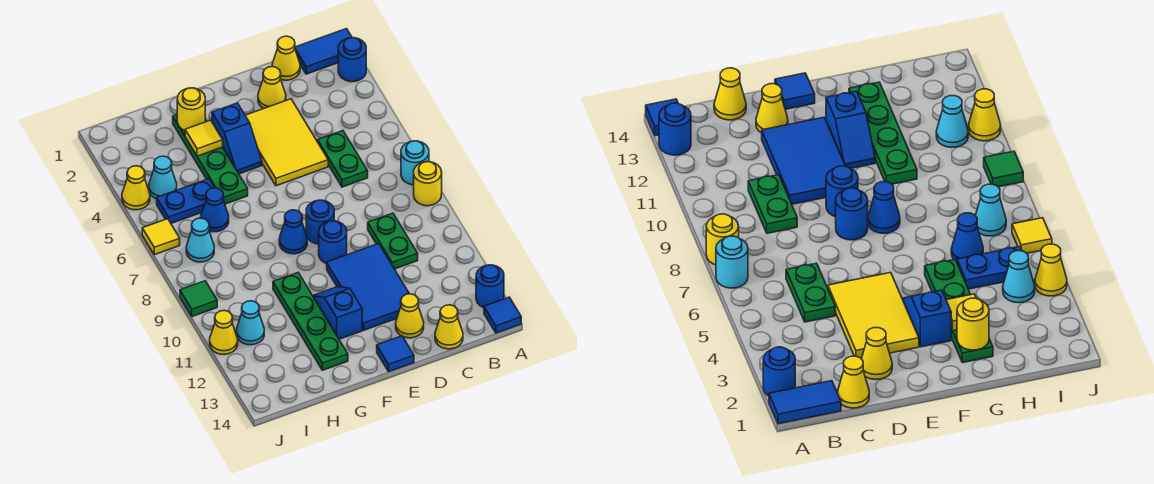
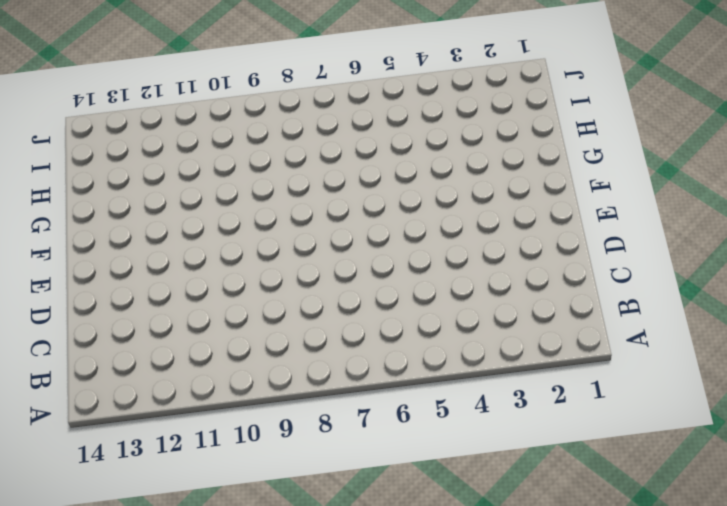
none -> blue tile A1:B1 level 1
none -> blue round brick A2 level 1
none -> cyan round brick A7 level 1
none -> yellow round brick A8 level 1

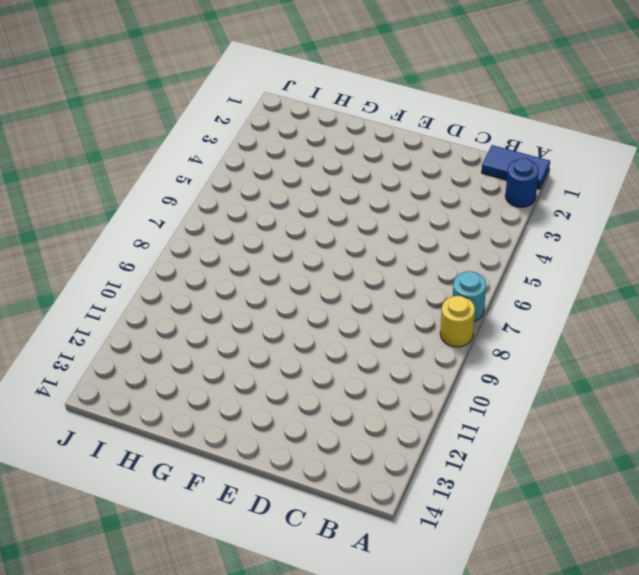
none -> blue round brick A13 level 1
none -> blue tile A14 level 1
none -> yellow cone C1 level 1
none -> green plate C5:C6 level 1

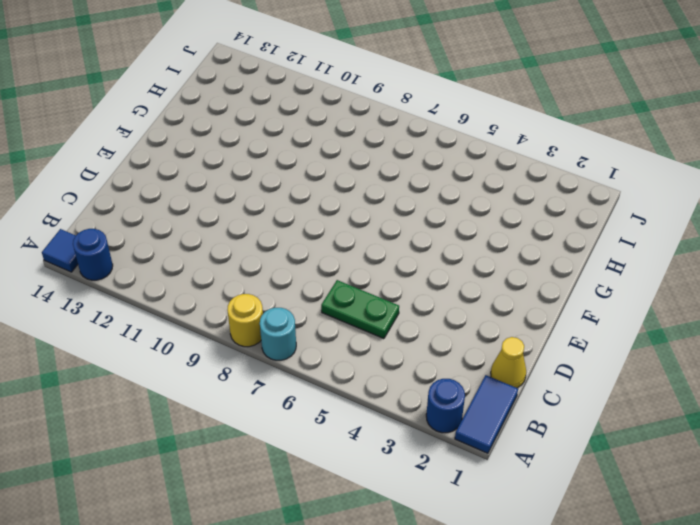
none -> green plate C9:C10 level 1
none -> yellow cone C14 level 1
none -> yellow cone D2 level 1
none -> yellow tile D3:E5 level 1

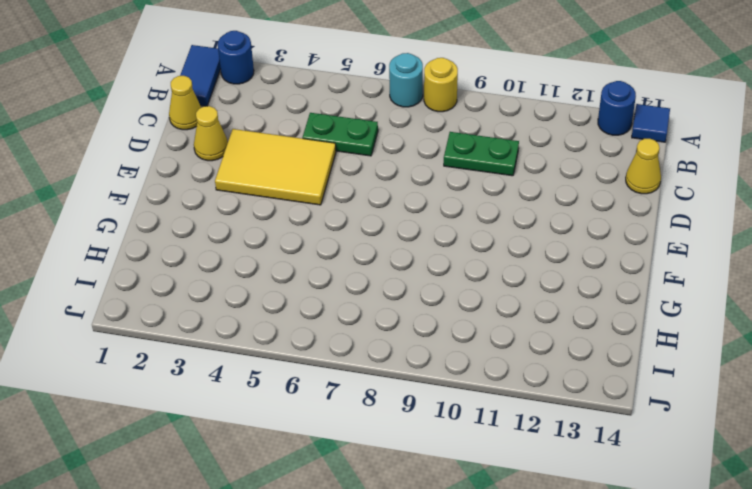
none -> blue tile D10:E12 level 1
none -> yellow cone D13 level 1
none -> blue round brick E8 level 1
none -> blue round brick E9 level 1

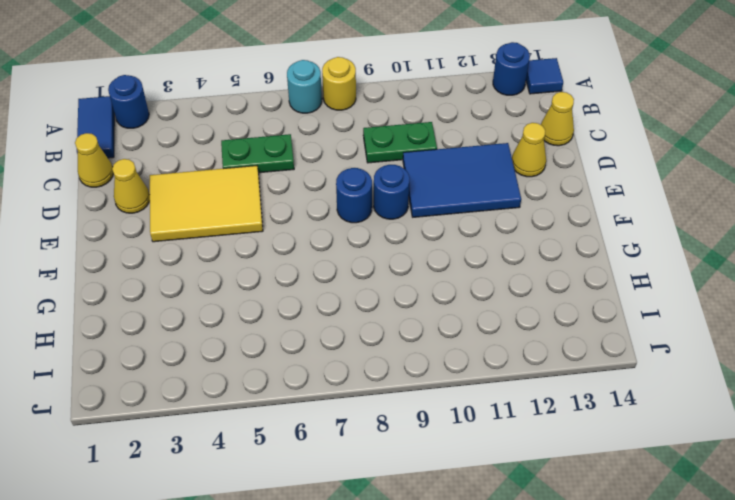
none -> blue tile E14 level 1
none -> blue slope F3:F4 level 1 top 3
none -> blue cone F8 level 1
none -> blue slope F11:F12 level 1 top 12

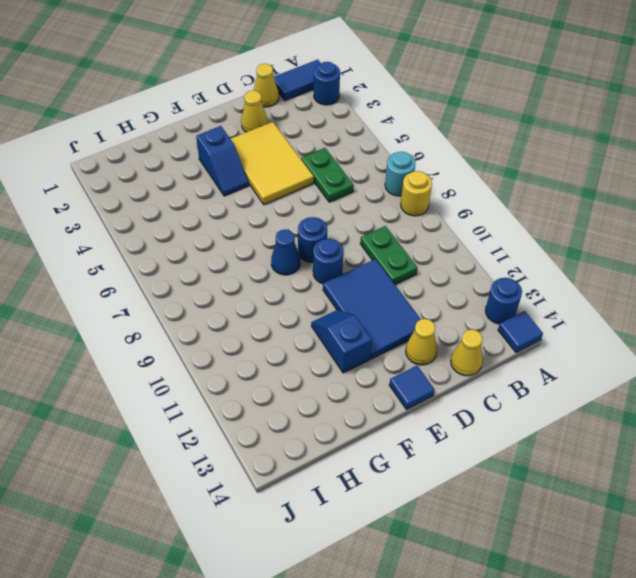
none -> green plate G2:G5 level 1
none -> green plate G10:G13 level 1
none -> blue plate H5:I5 level 1
none -> blue cone H6 level 1

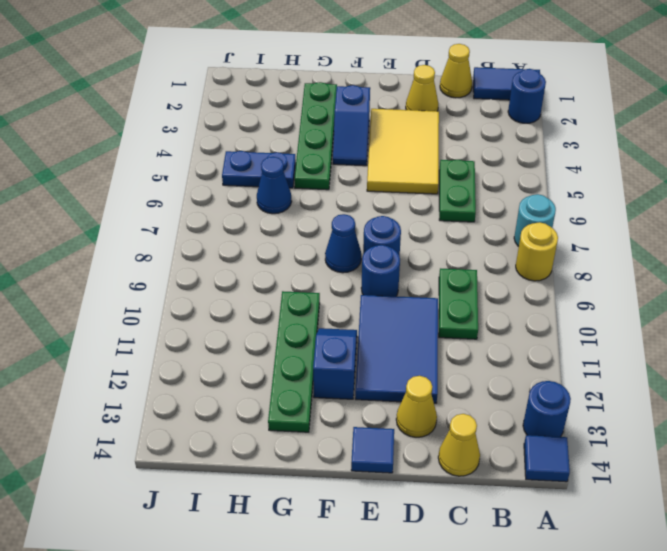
none -> cyan cone I4 level 1
none -> cyan cone I7 level 1
none -> cyan cone I11 level 1
none -> yellow cone J4 level 1

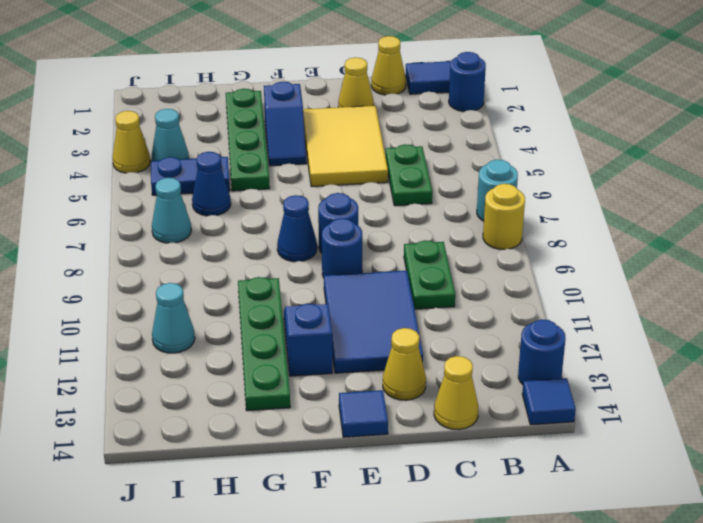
none -> yellow tile J6 level 1
none -> green tile J9 level 1
none -> yellow cone J11 level 1
none -> yellow round brick G2 level 2

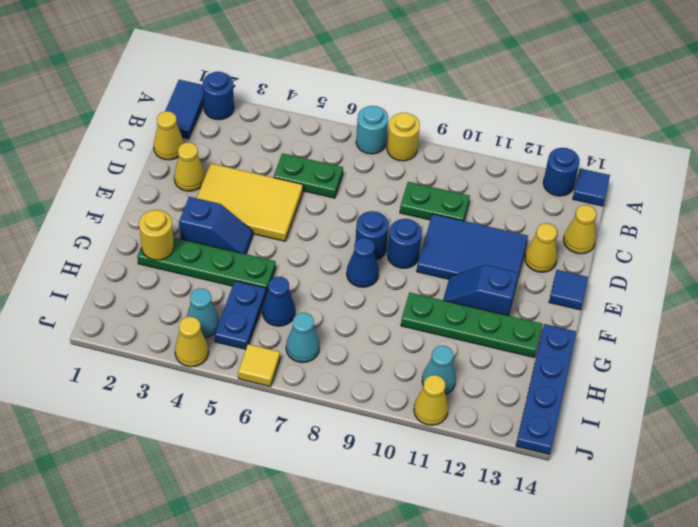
blue plate G14:J14 level 1 -> none
none -> green tile J9 level 1
none -> yellow tile G3 level 2

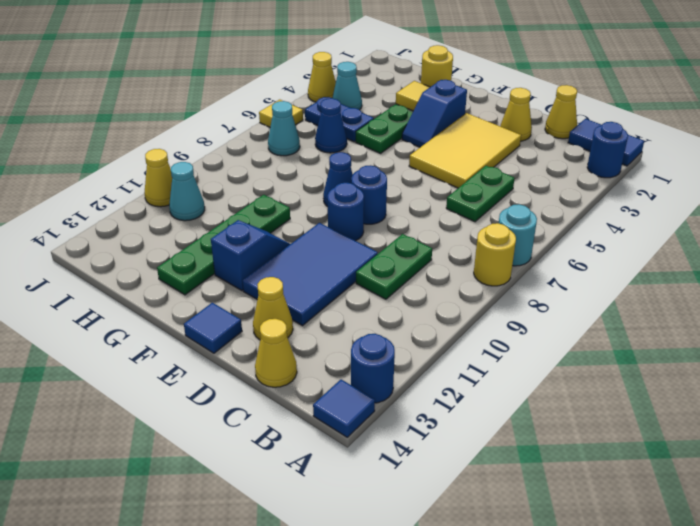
none -> green tile J9 level 1

